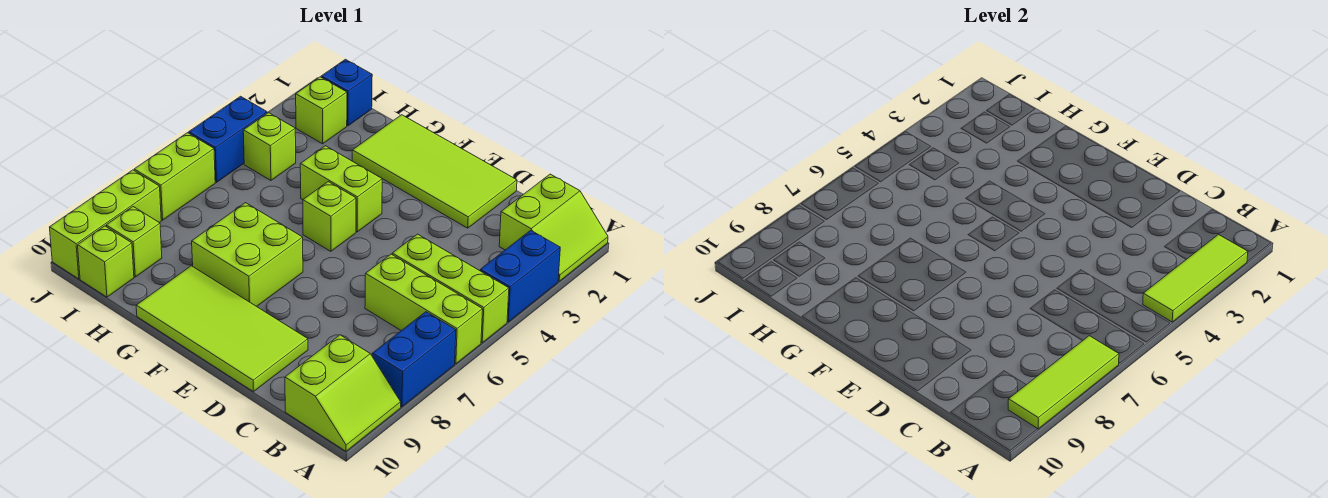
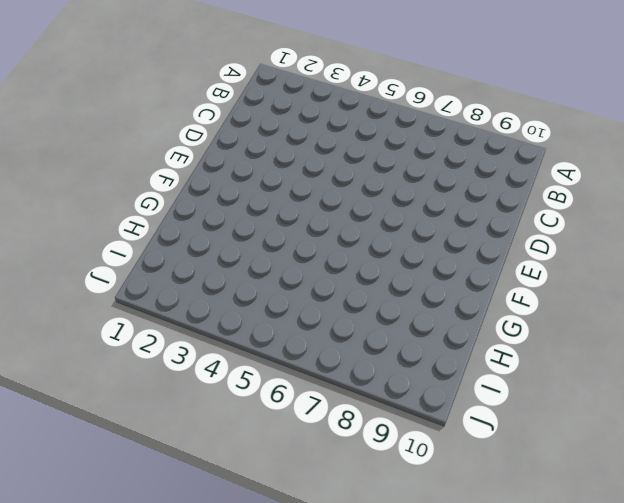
none -> lime slope A1:B2 level 1 top B
none -> blue brick A3:A4 level 1
none -> lime brick A5:C5 level 1

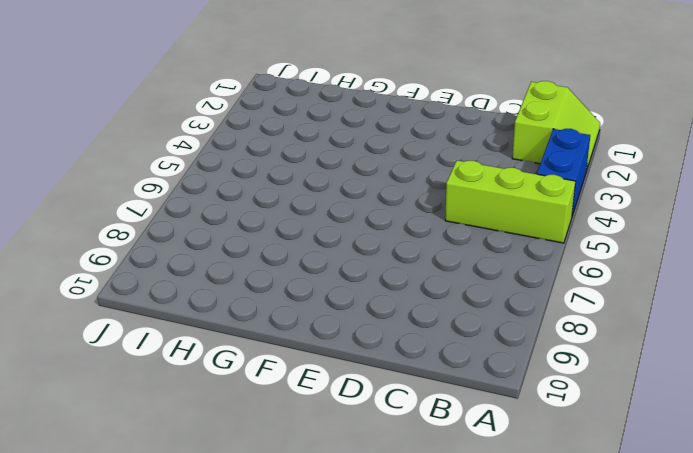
none -> lime brick A6:C6 level 1
none -> blue brick A7:A8 level 1
none -> lime slope A9:B10 level 1 top B

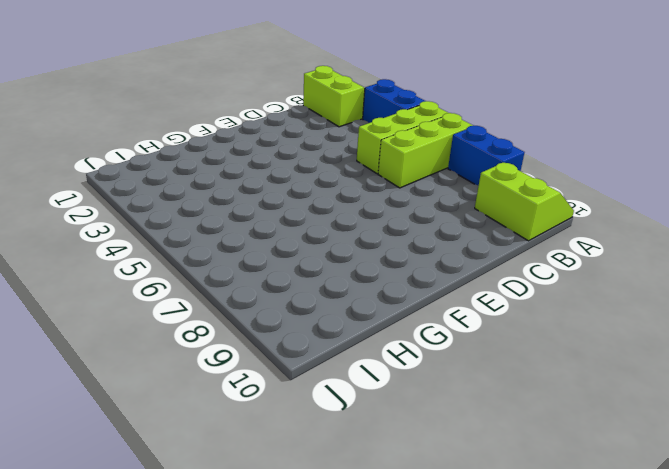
none -> lime tile D1:G2 level 1
none -> lime tile D9:G10 level 1
none -> lime brick F4:G4 level 1

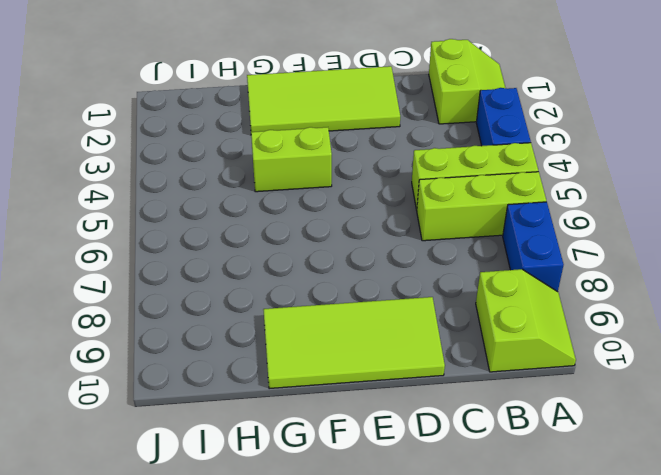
none -> lime brick F5 level 1
none -> lime brick F7:G8 level 1
none -> blue brick I1 level 1

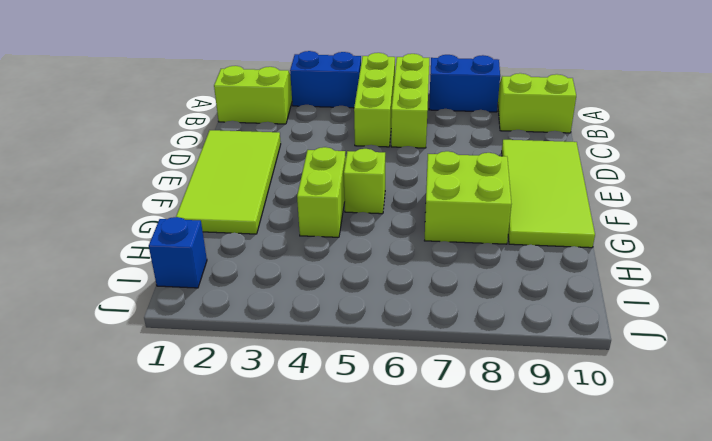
none -> lime brick I2 level 1
none -> lime brick I4 level 1
none -> lime brick I9 level 1

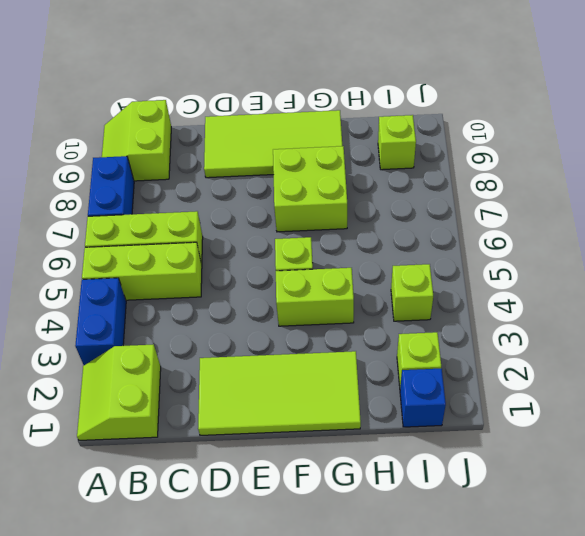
none -> lime brick I10 level 1
none -> blue brick J4:J5 level 1
none -> lime brick J6:J7 level 1

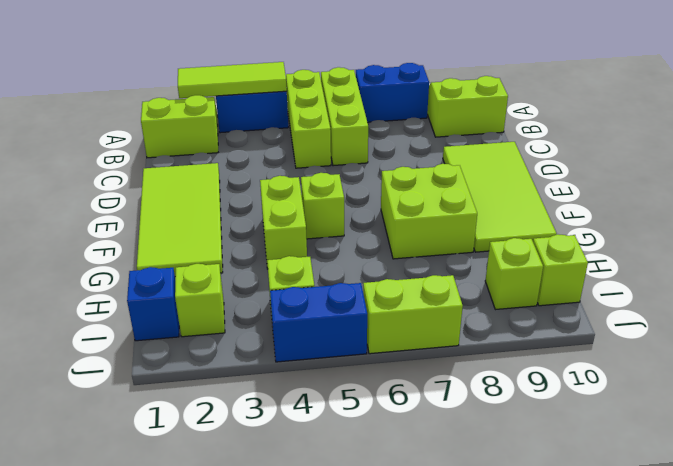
none -> lime brick J8:J10 level 1
none -> lime tile A7:A9 level 2

